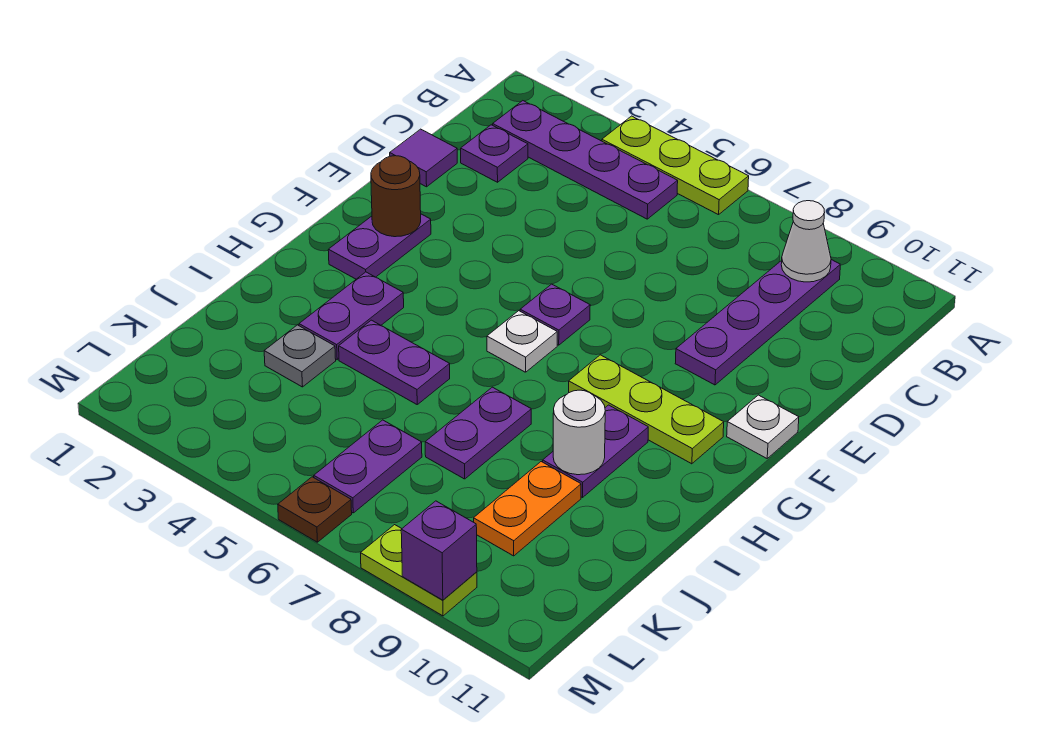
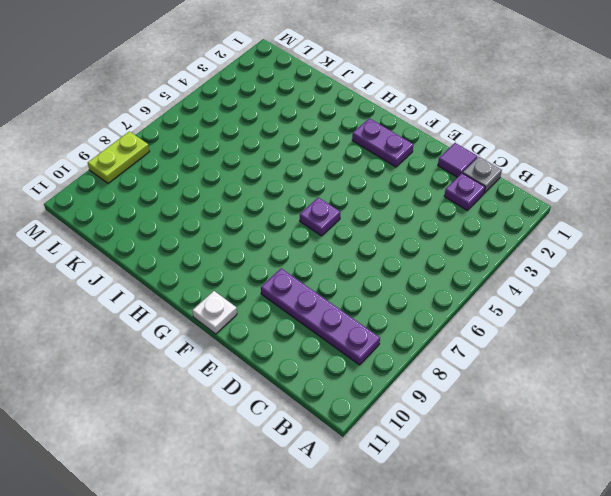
grey plate C1 level 1 -> grey plate J3 level 1
none -> lime plate A4:A6 level 1
none -> purple plate B2:B5 level 1
none -> white plate G6 level 1

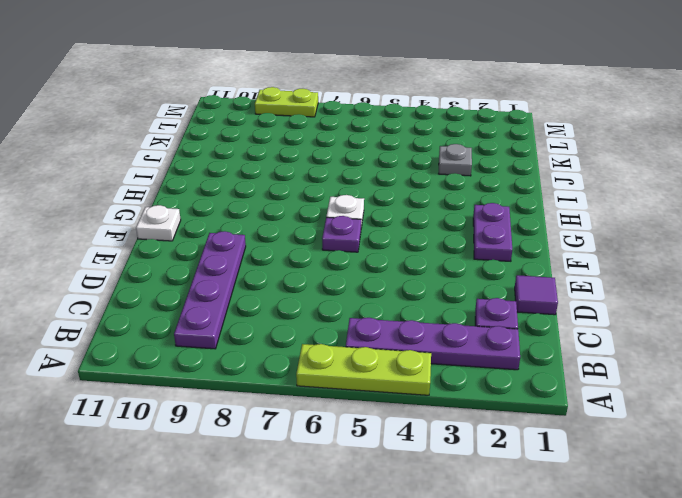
none -> lime plate G8:G10 level 1
none -> purple plate H3:I3 level 1
none -> purple plate H9:I9 level 1

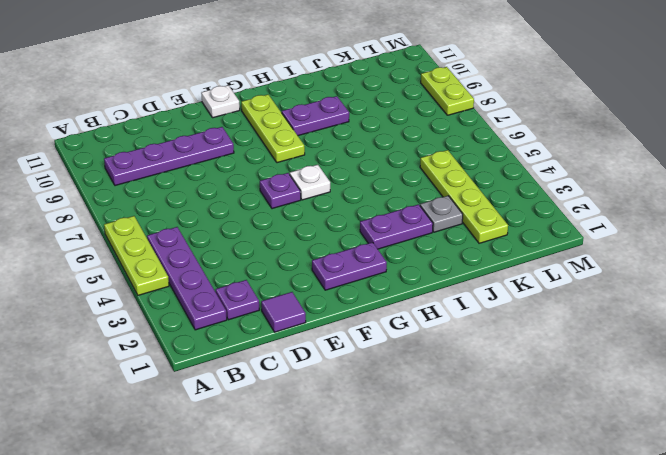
lime plate K2:K5 level 1 -> none
none -> purple plate I4:I5 level 1
none -> purple plate I7:J7 level 1
none -> orange plate J9:K9 level 1

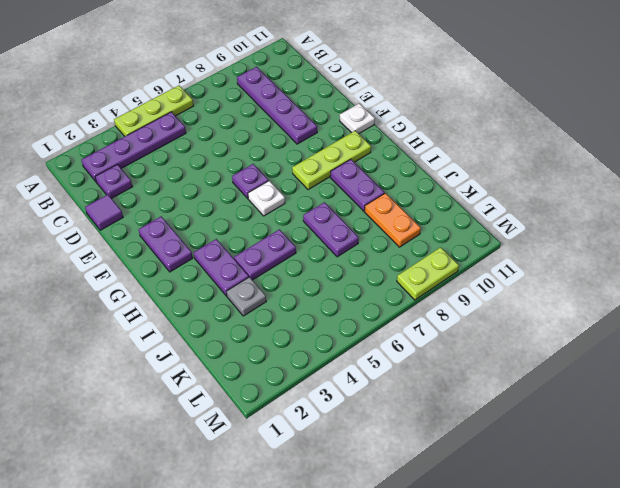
none -> purple plate K6:L6 level 1
none -> brown plate M6 level 1
none -> white cone B9 level 2

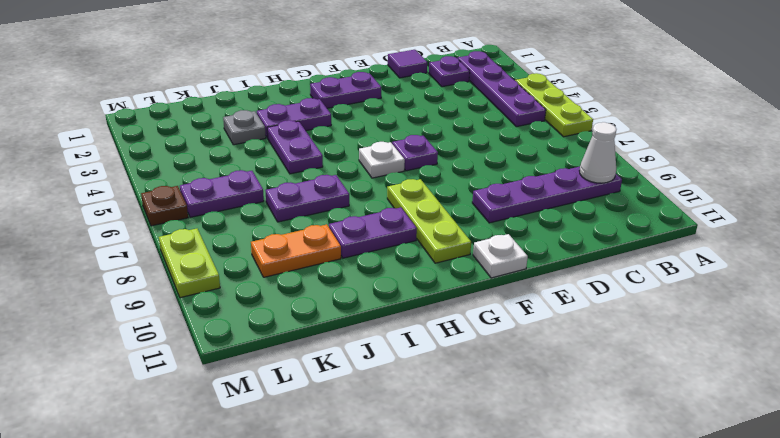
none -> brown round brick F2 level 2
none -> white round brick I9 level 2
none -> purple brick M9 level 2

